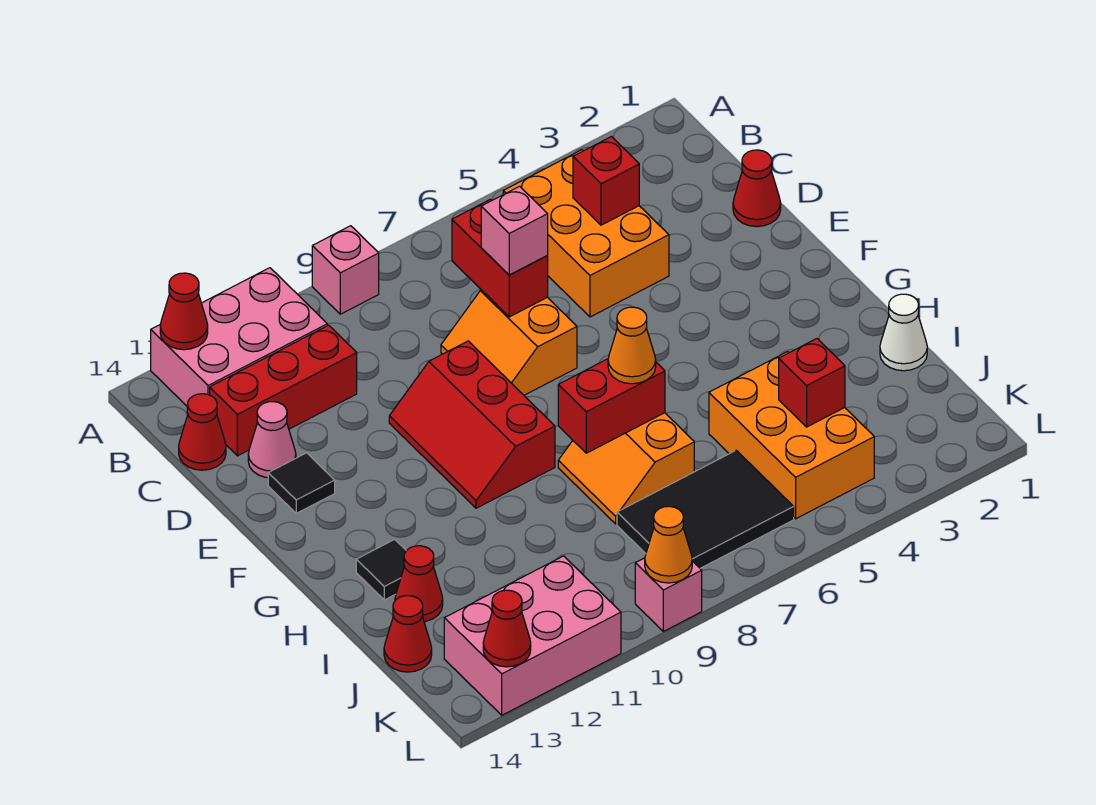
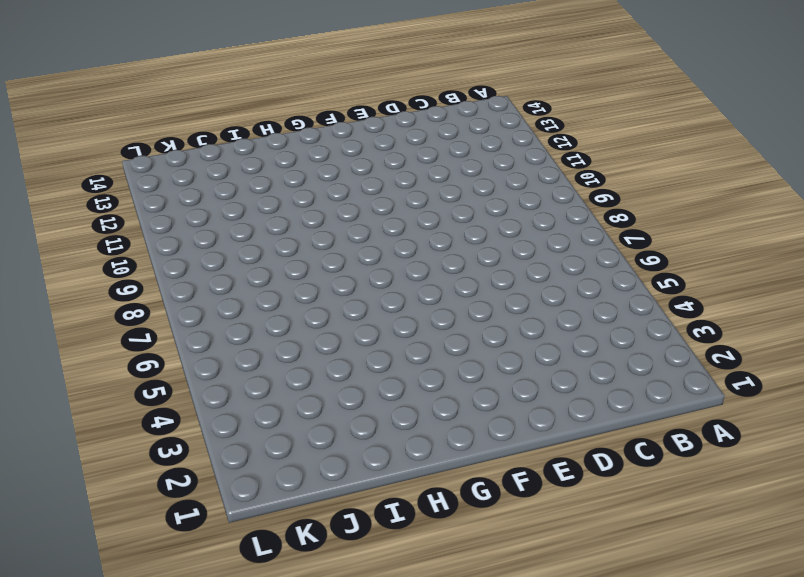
none -> pink brick A9 level 1
none -> pink brick A11:B13 level 1
none -> orange brick B4:D5 level 1

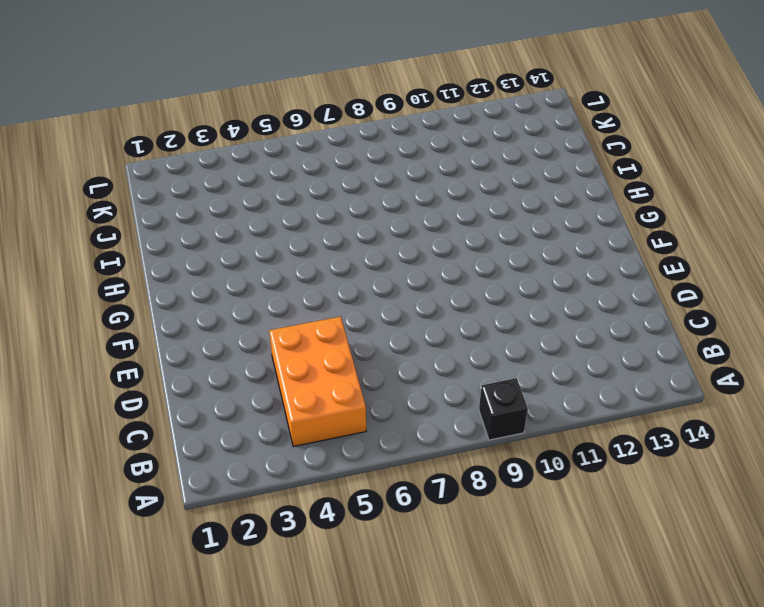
black brick A9 level 1 -> pink brick A9 level 1
none -> pink brick A11:B13 level 1
none -> red brick C11:C13 level 1
none -> red cone C14 level 1

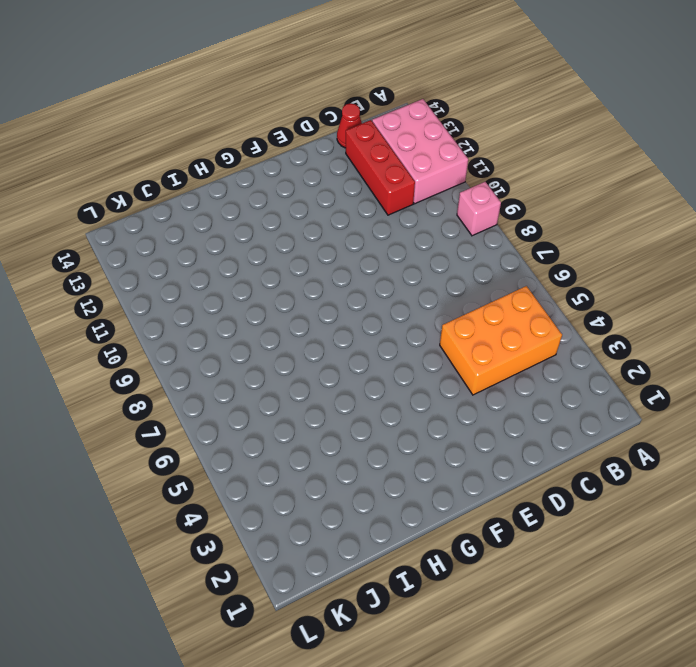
none -> red cone D1 level 1
none -> orange slope D7:E8 level 1 top 7
none -> pink cone D13 level 1

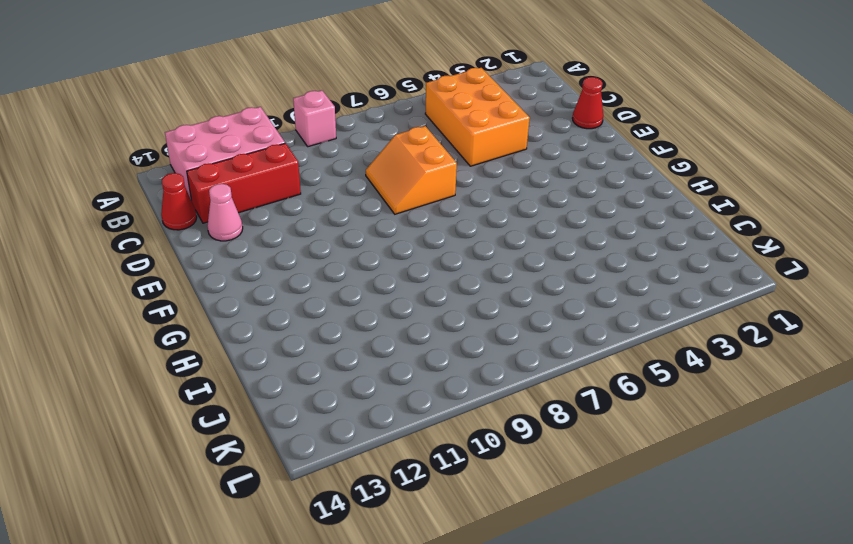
none -> red slope E9:G10 level 1 top 9
none -> black tile E13 level 1
none -> orange slope H7:I8 level 1 top 7

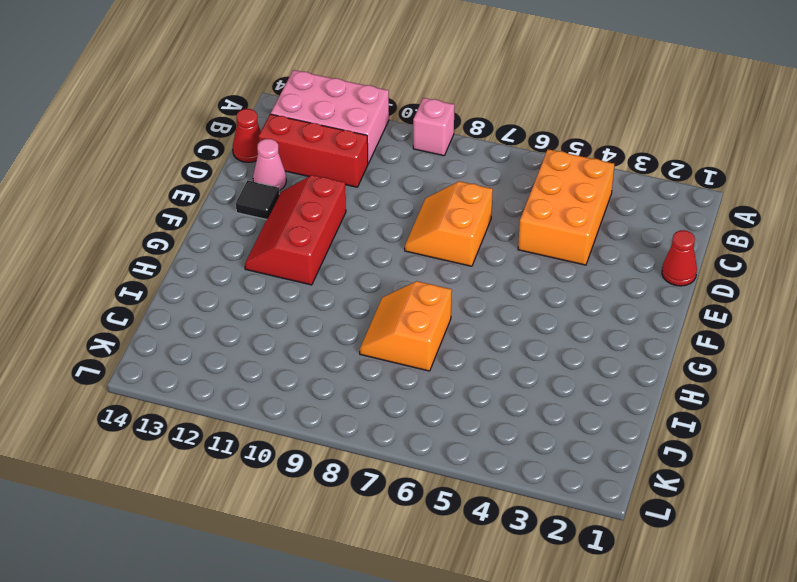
red slope E11:G12 level 1 top 11 -> red slope E9:G10 level 1 top 9
none -> black tile H13 level 1
none -> white cone I1 level 1
none -> orange brick I4:K5 level 1

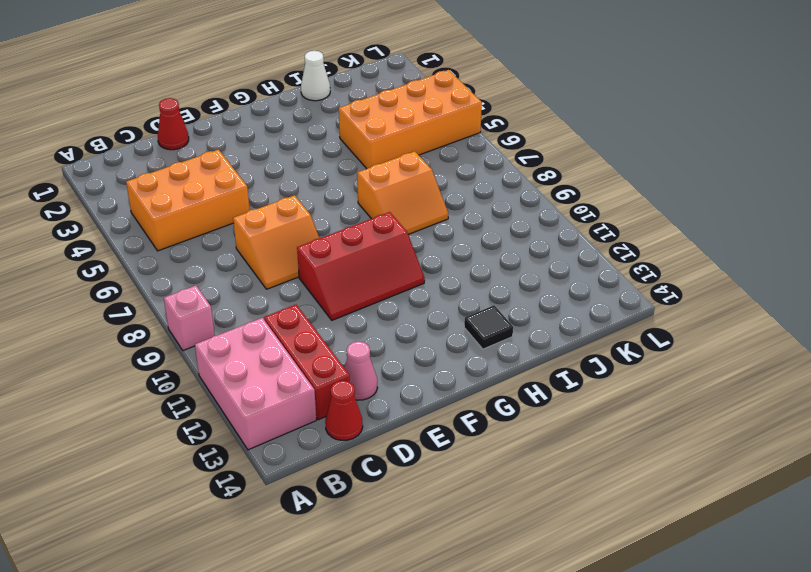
orange brick I4:L5 level 1 -> orange brick I4:K5 level 1
none -> black tile E13 level 1
none -> red cone I13 level 1
none -> black tile J6:K8 level 1

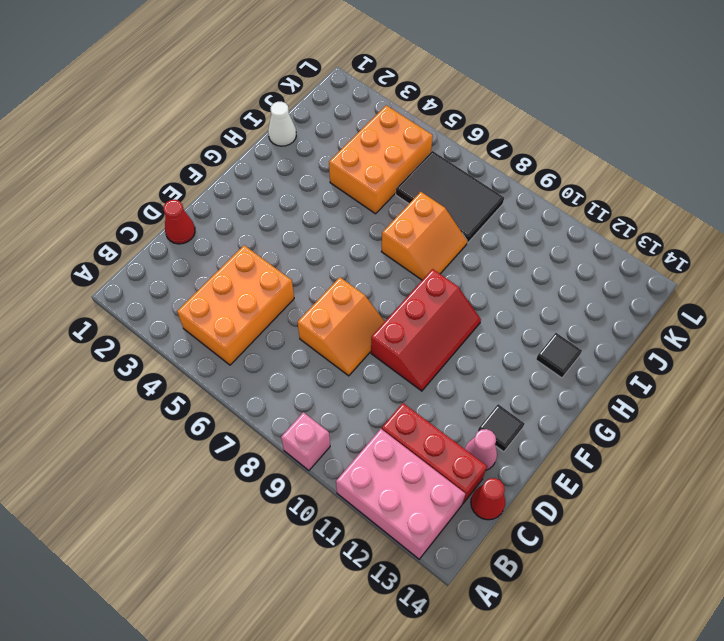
none -> red cone I13 level 1
none -> red cone J14 level 1
none -> pink brick K11:L13 level 1

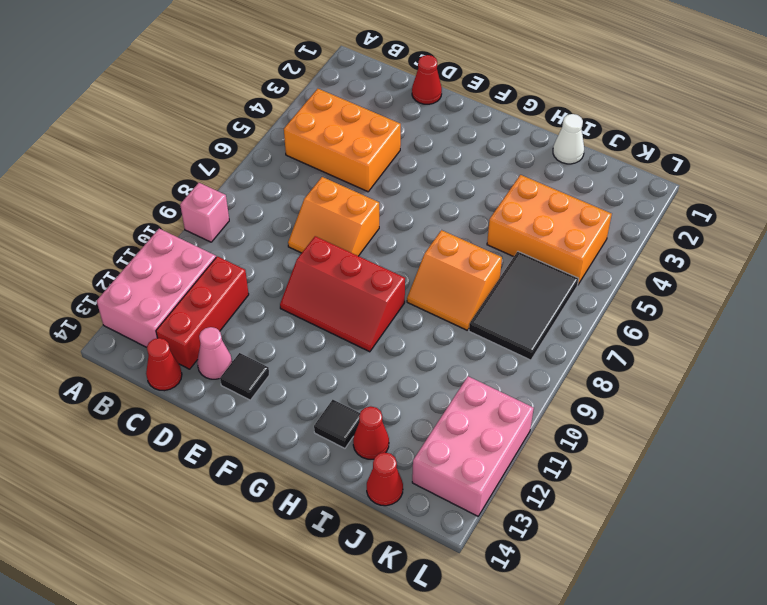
none -> pink brick L9 level 1
none -> red cone A13 level 2
none -> red brick C4 level 2

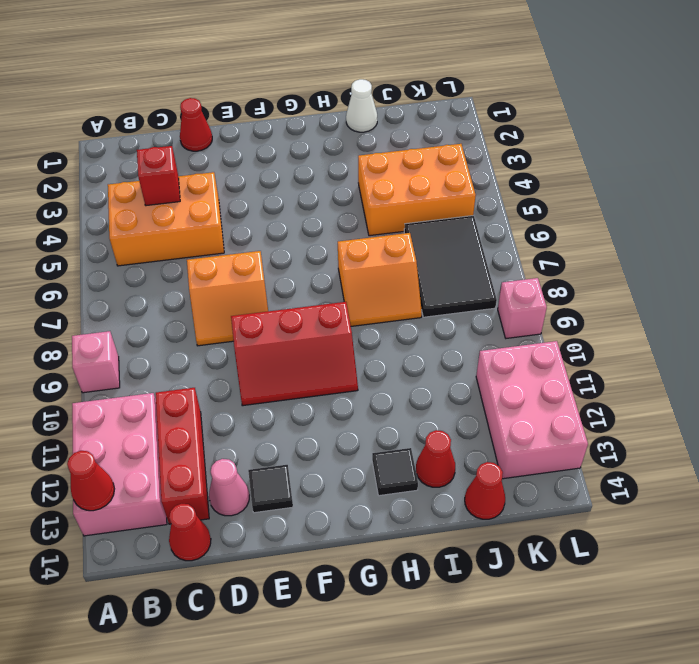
none -> red brick C7:D7 level 2
none -> red brick H7:H8 level 2
none -> red brick J4 level 2

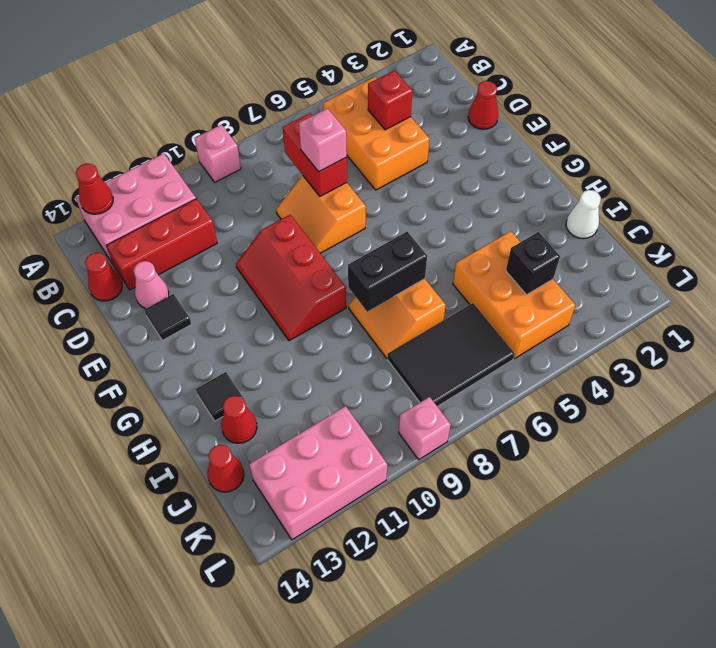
black brick H7:H8 level 2 -> red brick H7:H8 level 2
black brick J4 level 2 -> red brick J4 level 2
none -> orange cone L9 level 2
none -> red cone L13 level 2
none -> orange cone H7 level 3

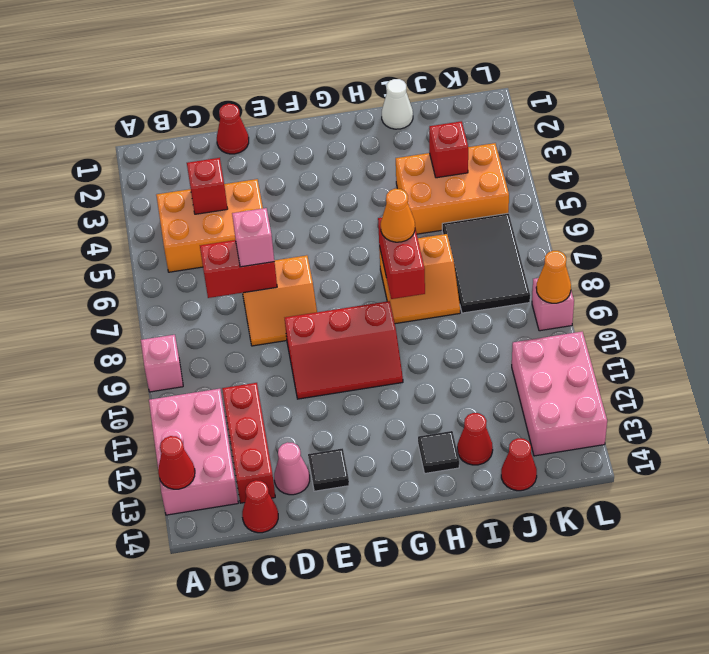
none -> red cone L13 level 2

